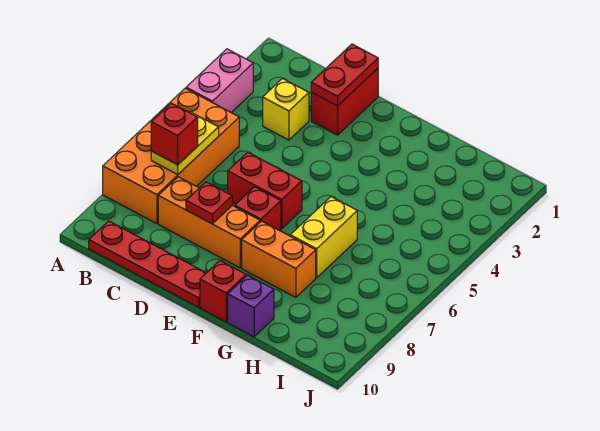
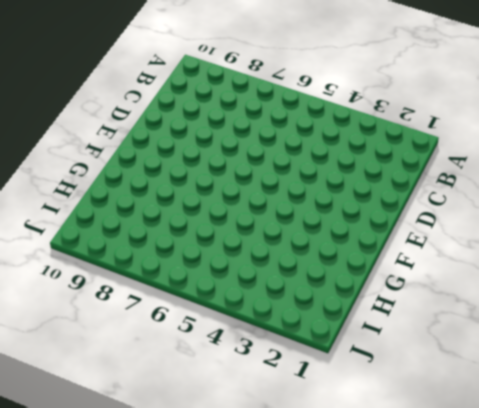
none -> pink brick A3:A4 level 1
none -> orange brick A5:B8 level 1
none -> red plate B10:E10 level 1

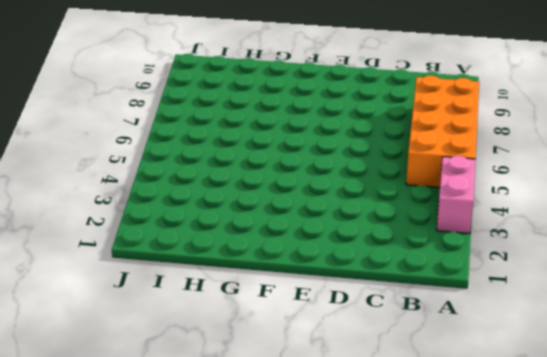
none -> red plate B10:E10 level 1
none -> yellow brick C3 level 1
none -> orange brick C8:E8 level 1

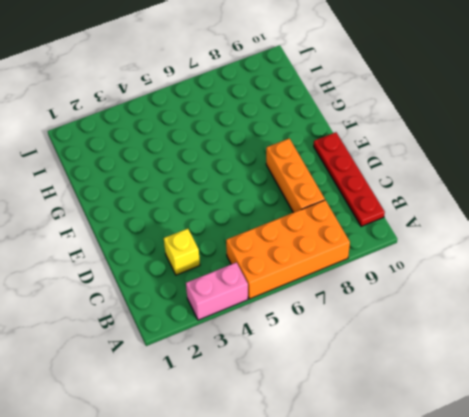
none -> red brick D1:D2 level 1
none -> red brick D6:E6 level 1
none -> red brick E7 level 1

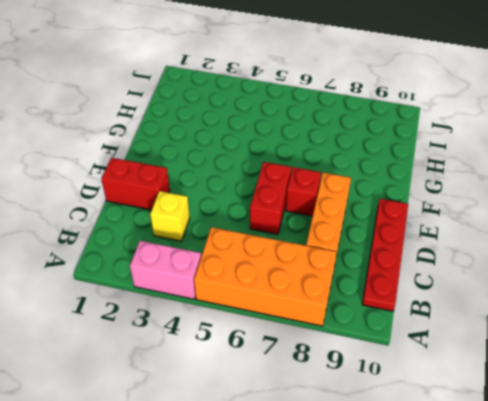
none -> orange brick F8:G8 level 1
none -> red brick F10 level 1
none -> yellow brick G6:G7 level 1

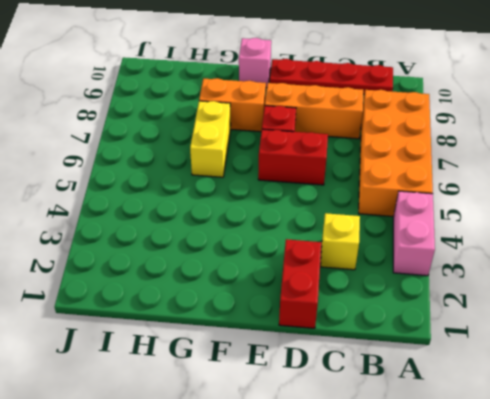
pink brick F10 level 1 -> red brick F10 level 1
none -> purple brick G10 level 1
none -> yellow plate B6:B7 level 2
none -> red plate D1:D2 level 2

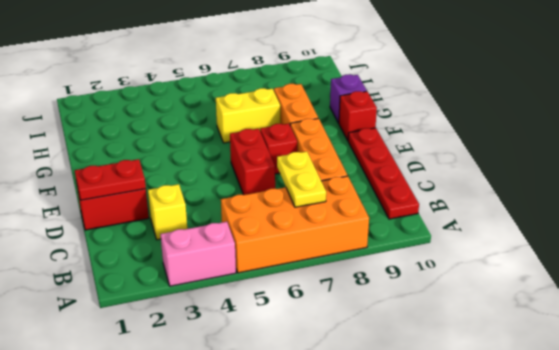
yellow plate B7:C7 level 2 -> yellow plate B6:B7 level 2
none -> red plate D8 level 2
none -> red brick B7 level 3

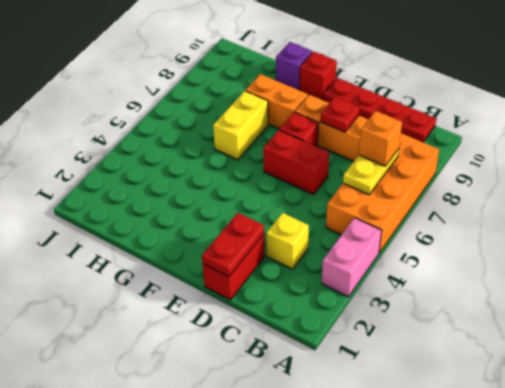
orange brick B7 level 3 -> red brick B7 level 3

